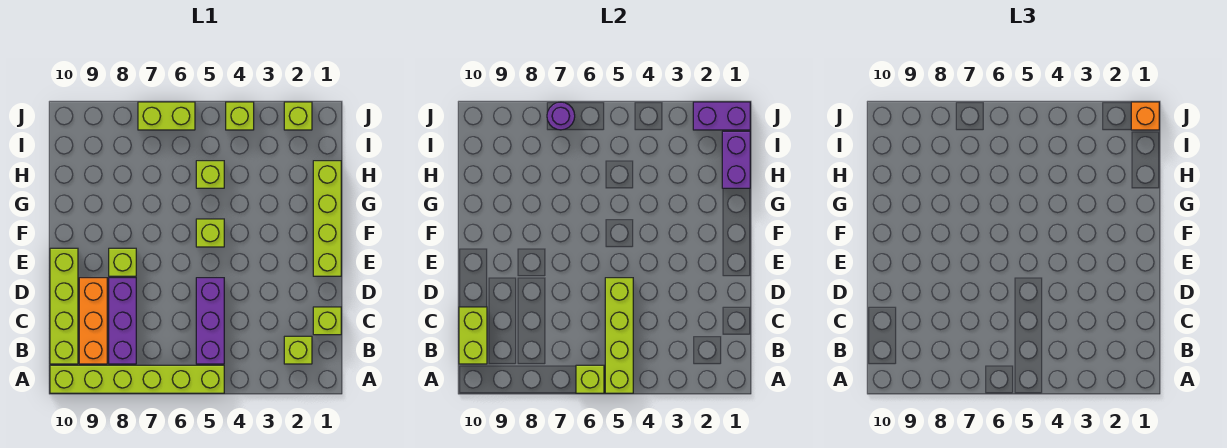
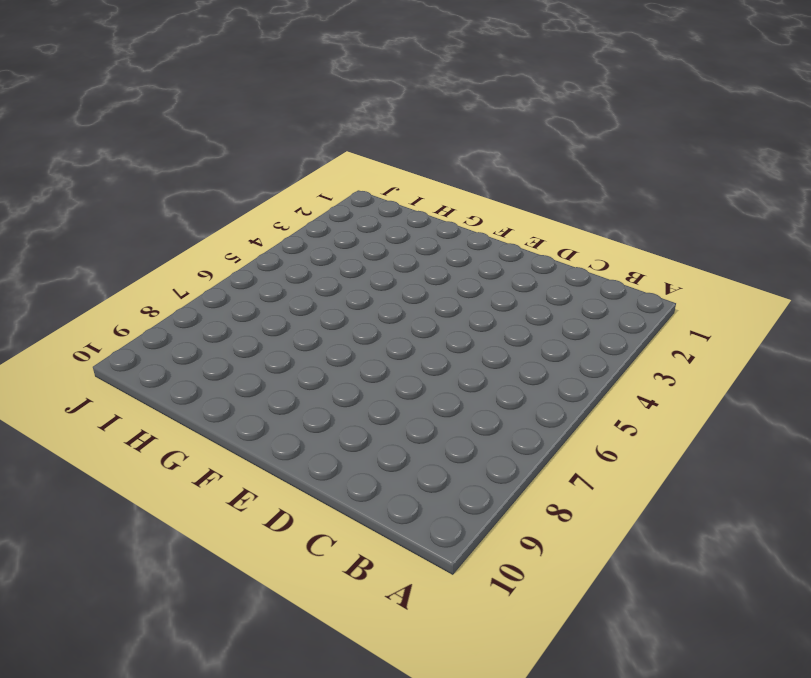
none -> lime brick A5:A10 level 1
none -> lime brick B2 level 1
none -> purple brick B5:D5 level 1

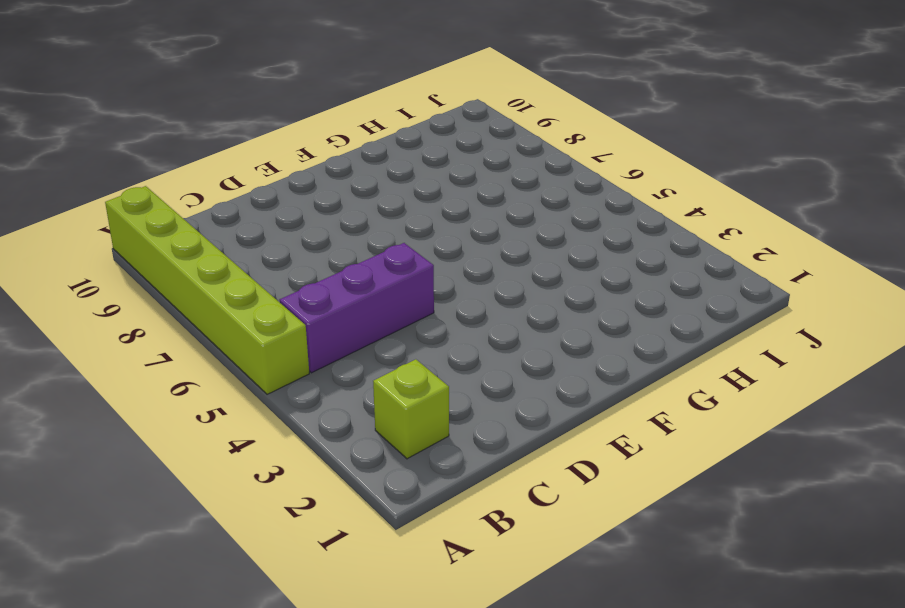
none -> purple brick B8:D8 level 1
none -> orange brick B9:D9 level 1
none -> lime brick B10:E10 level 1

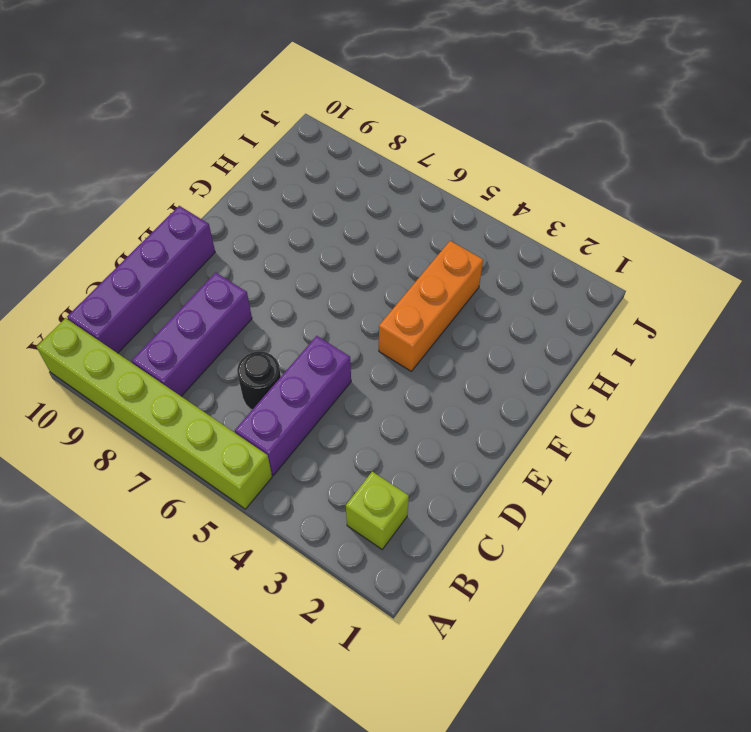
purple brick B10:E10 level 1 -> lime brick B10:E10 level 1
black round brick C6 level 1 -> none
orange brick F4:H4 level 1 -> orange brick B9:D9 level 1
none -> lime brick C1 level 1
none -> lime brick E1:H1 level 1
none -> lime brick E8 level 1

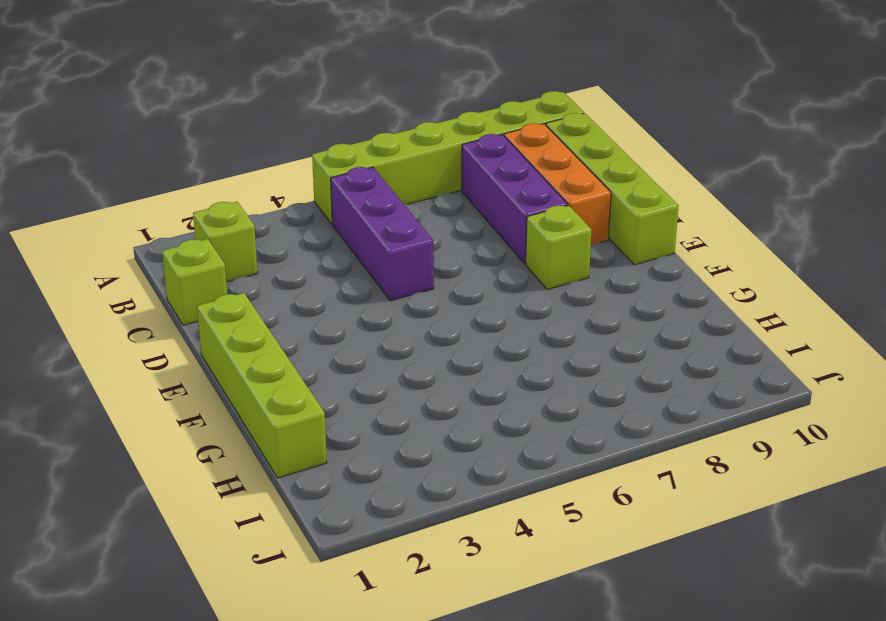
none -> lime brick F5 level 1
none -> lime brick H5 level 1
none -> lime brick J2 level 1

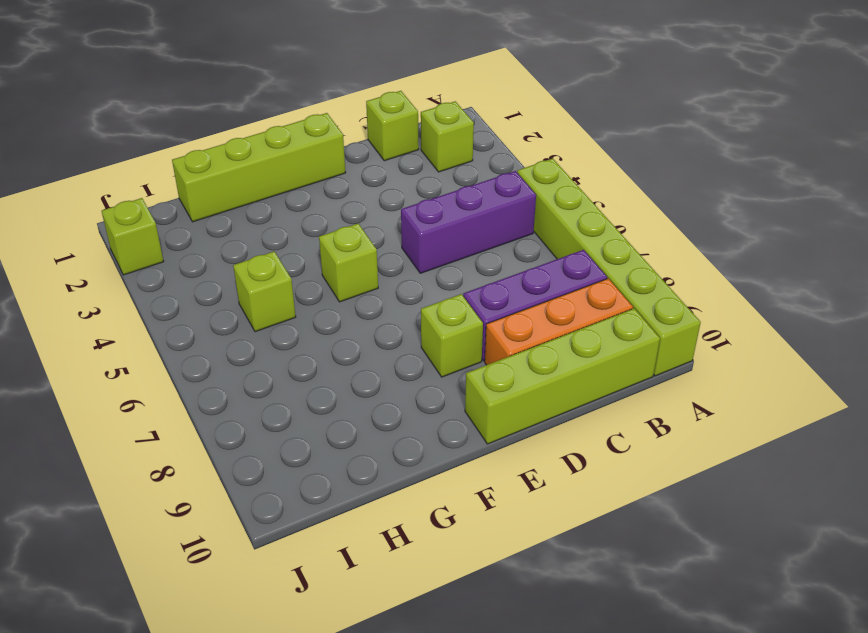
none -> lime brick J4 level 1
none -> lime brick J6:J7 level 1
none -> lime brick A5:D5 level 2

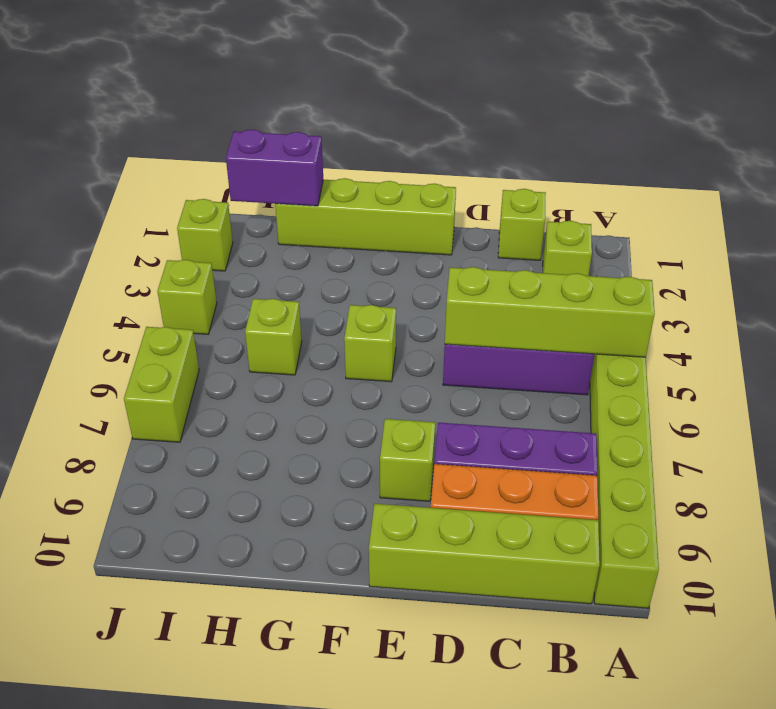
none -> lime brick A6 level 2
none -> lime brick B10:C10 level 2
none -> purple brick J1:J2 level 2

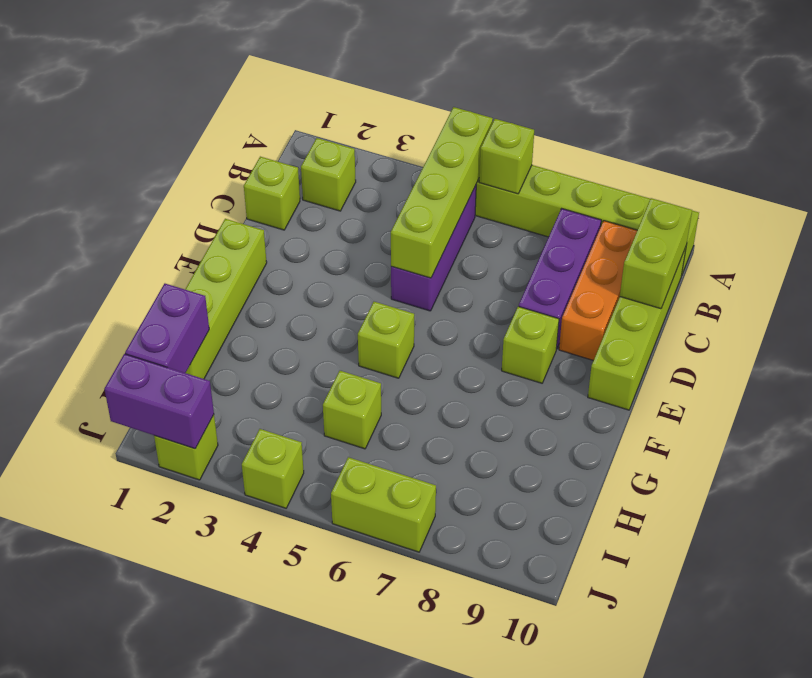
none -> purple round brick J7 level 2
none -> orange brick J1 level 3

